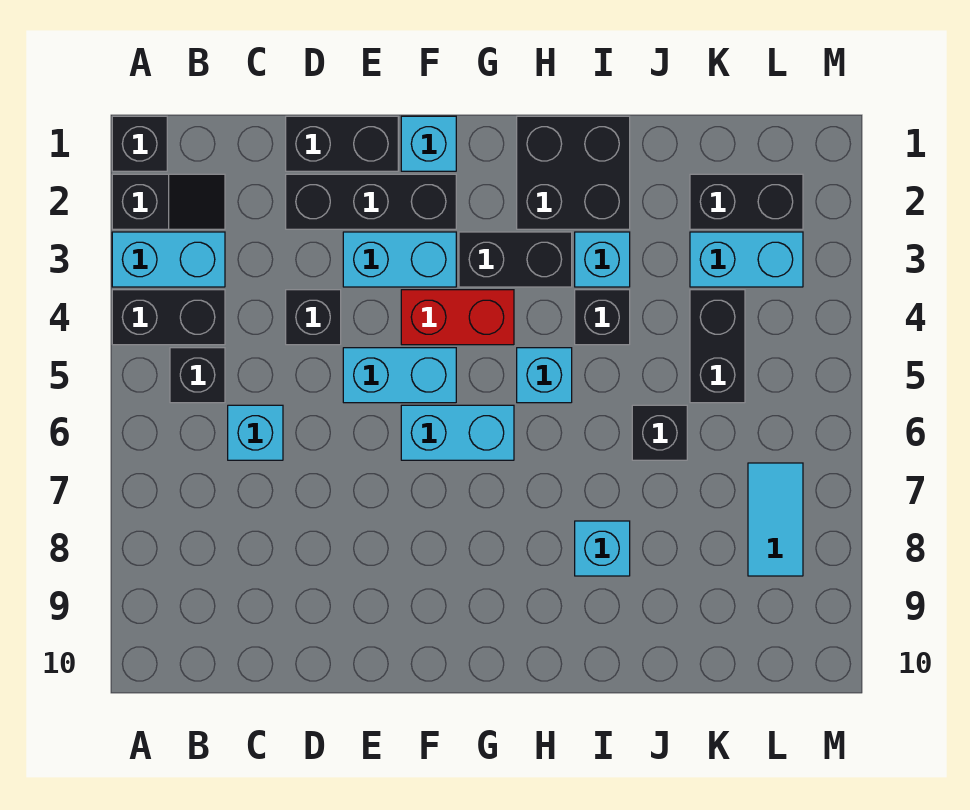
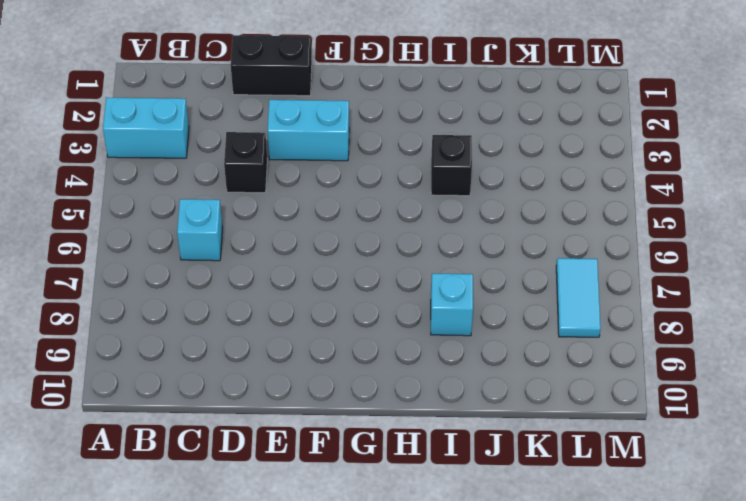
none -> black brick A1 level 1
none -> black slope A2:B2 level 1 top A
none -> black brick A4:B4 level 1

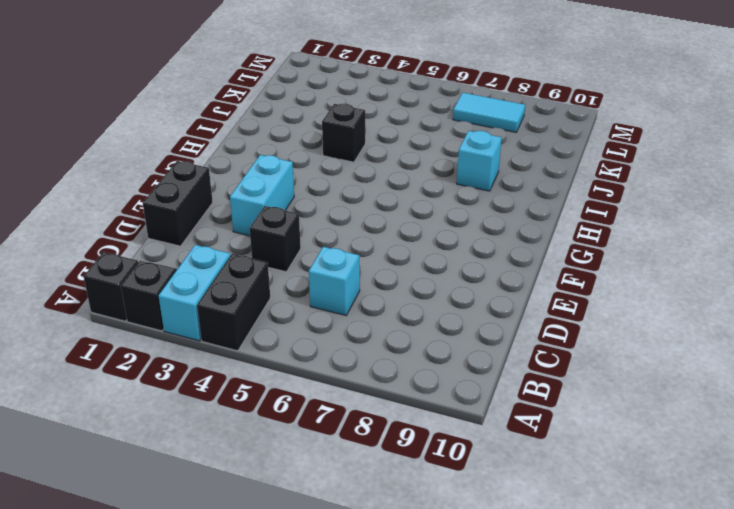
none -> black brick B5 level 1
none -> black brick D2:F2 level 1
none -> cyan brick E5:F5 level 1

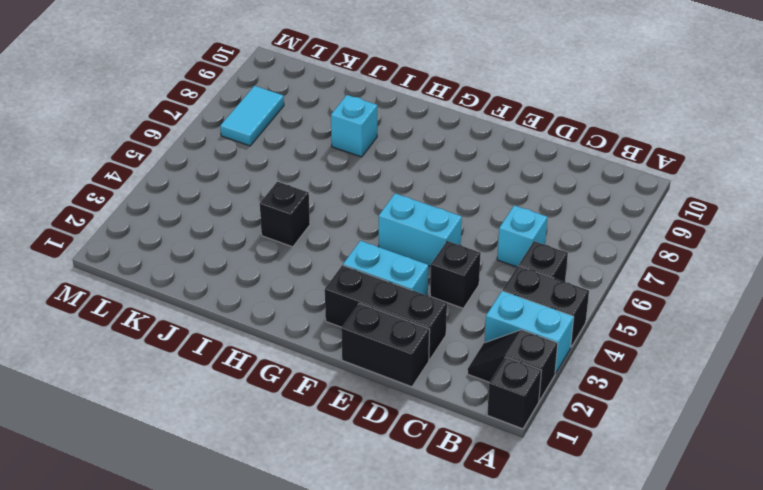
none -> cyan brick F1 level 1
none -> red brick F4:G4 level 1
none -> cyan brick F6:G6 level 1

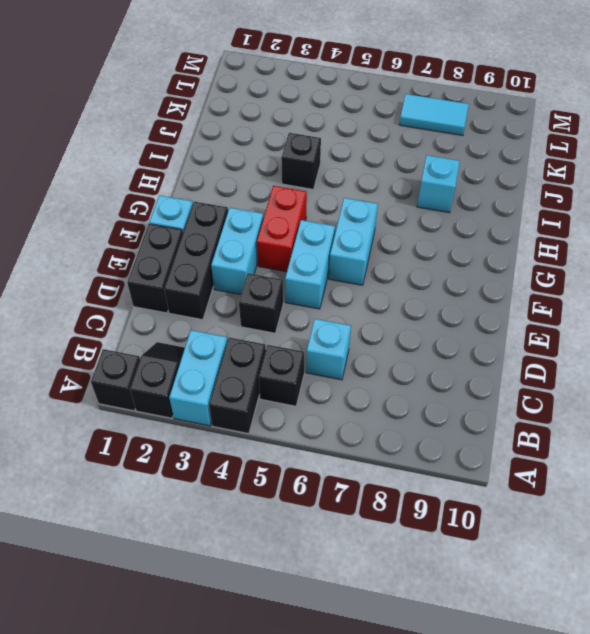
none -> black brick G3:H3 level 1
none -> black brick H1:I2 level 1
none -> cyan brick H5 level 1

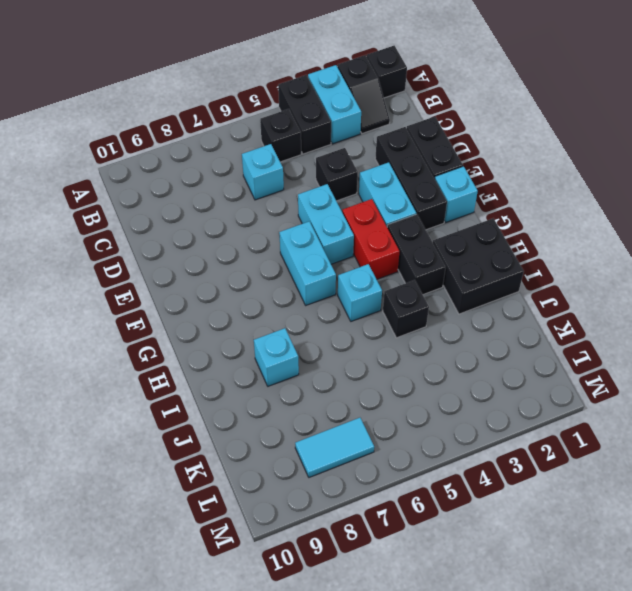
none -> cyan brick I3 level 1
none -> black brick J6 level 1
none -> black brick K2:L2 level 1

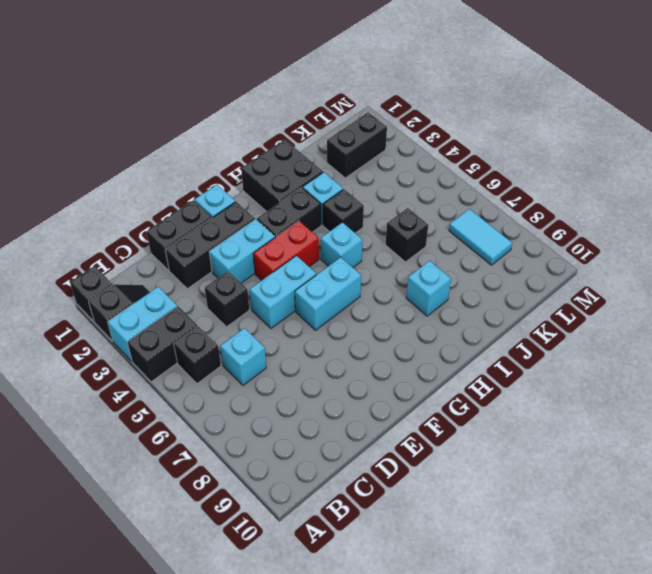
none -> cyan brick K3:L3 level 1
none -> black brick K4:K5 level 1

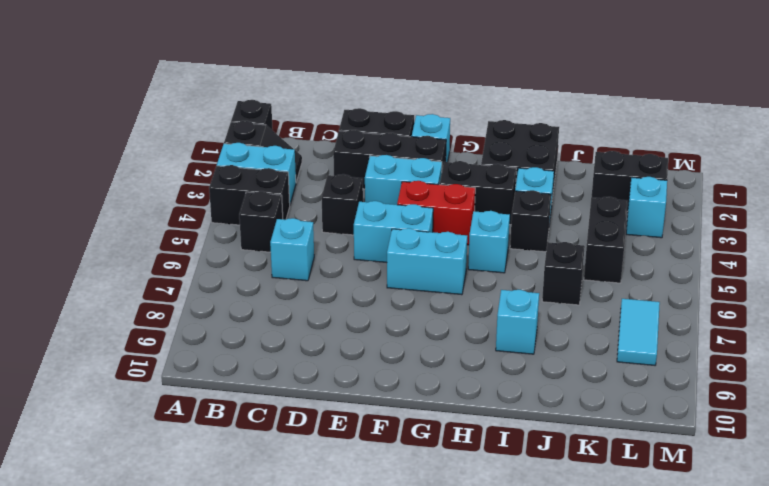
cyan brick L3 level 1 -> cyan brick K3:L3 level 1

